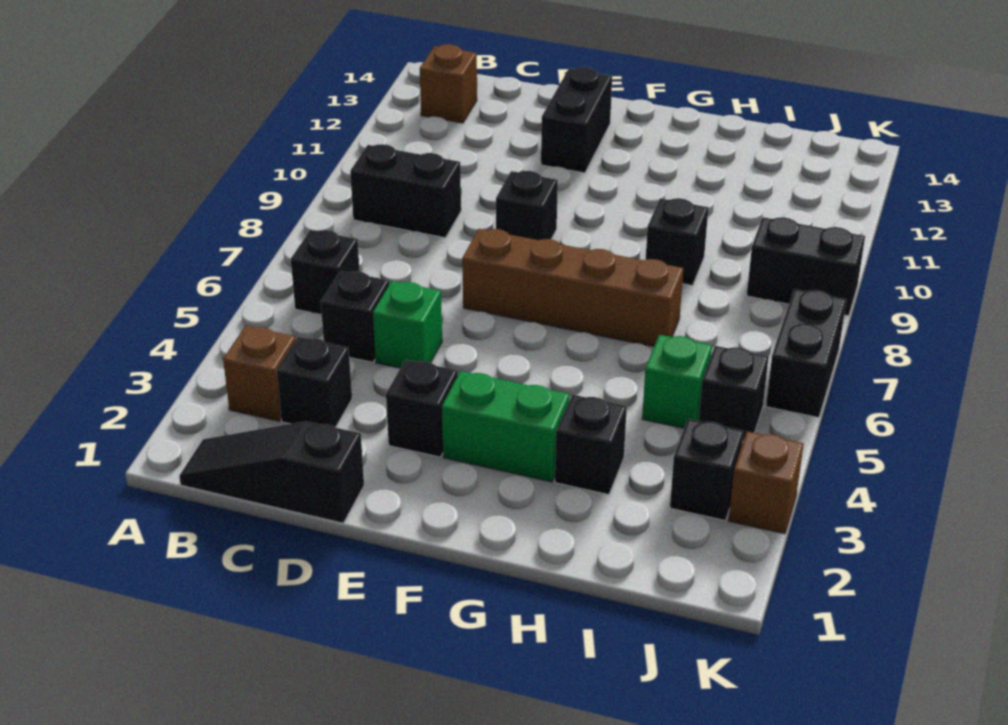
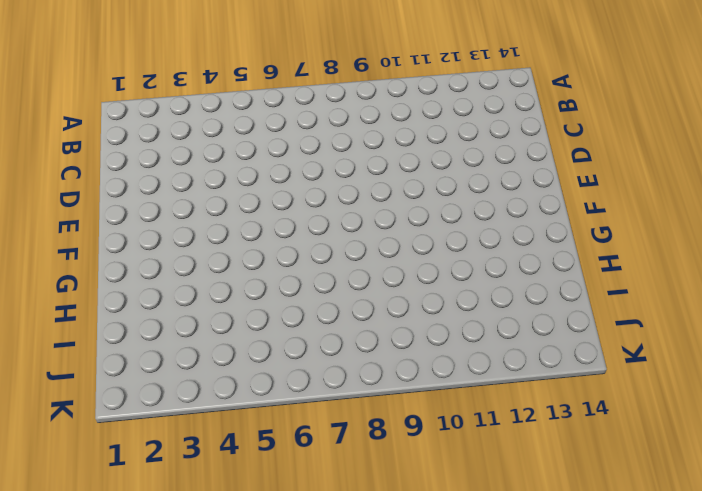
none -> black slope B1:D1 level 1 top D
none -> brown brick B3 level 1
none -> black brick B6 level 1

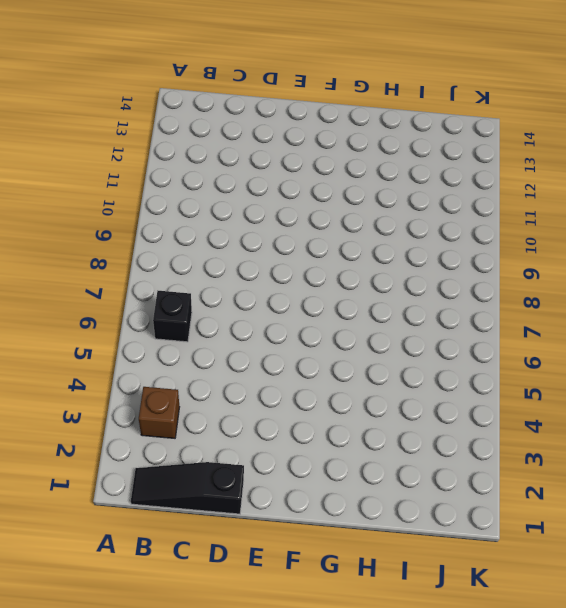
none -> black brick B9:C9 level 1
none -> brown brick B13 level 1
none -> black brick C3 level 1

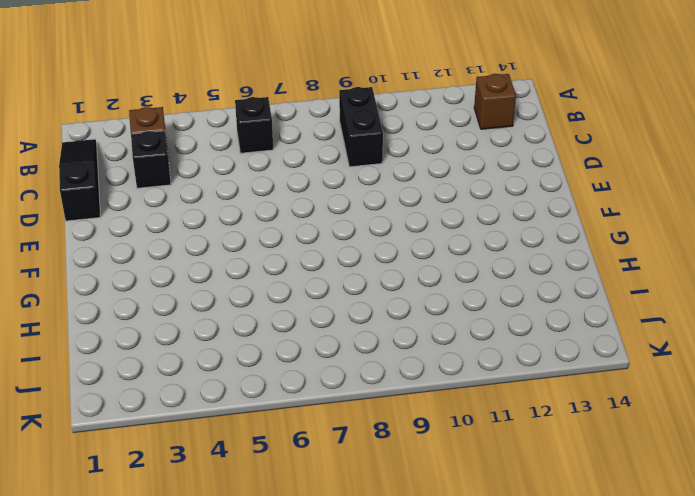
none -> black brick C5 level 1
none -> green brick D5 level 1
none -> black brick E3 level 1

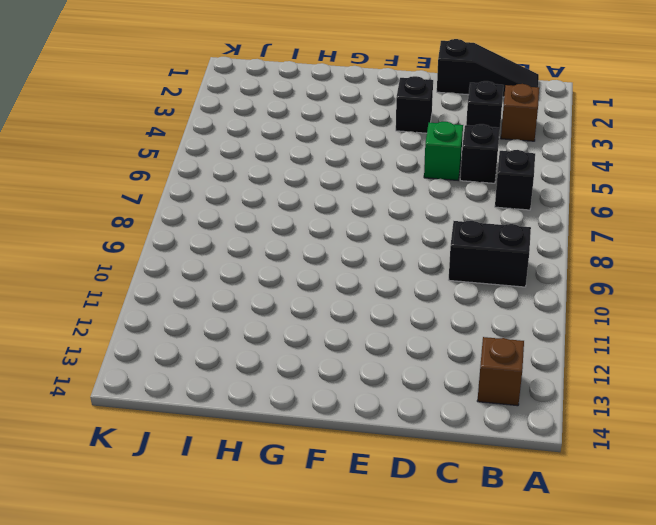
none -> brown brick E7:H7 level 1
none -> black brick E9 level 1
none -> black brick E12:E13 level 1

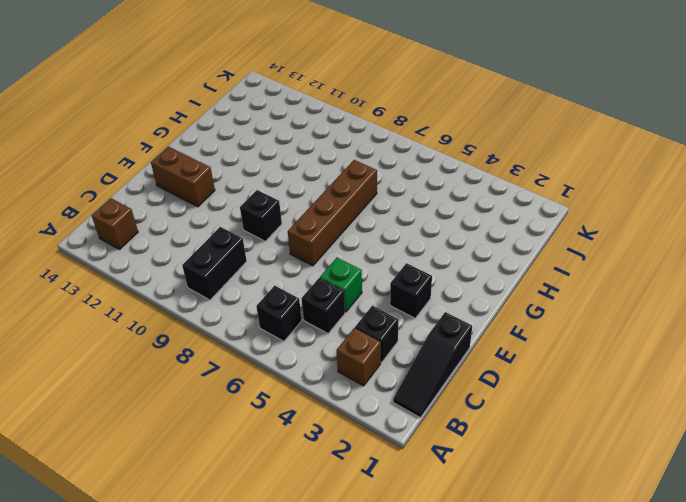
brown brick E12:E13 level 1 -> black brick E12:E13 level 1
none -> green brick F3:G3 level 1
none -> black brick H3 level 1
none -> black brick H9 level 1

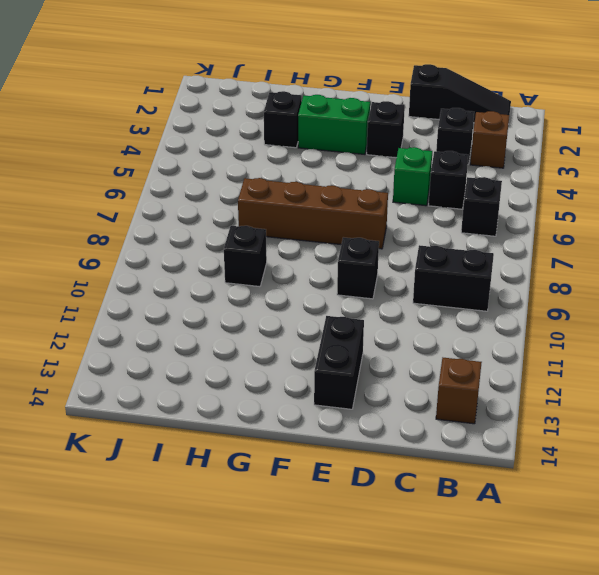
none -> green brick I5 level 1
none -> black brick J3 level 1
none -> black brick J5 level 1

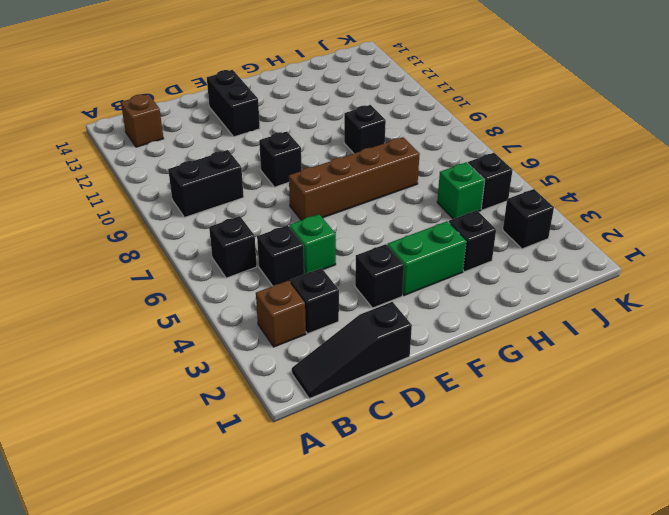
none -> black brick J9:K9 level 1
none -> brown brick K3 level 1
none -> black brick K6:K7 level 1

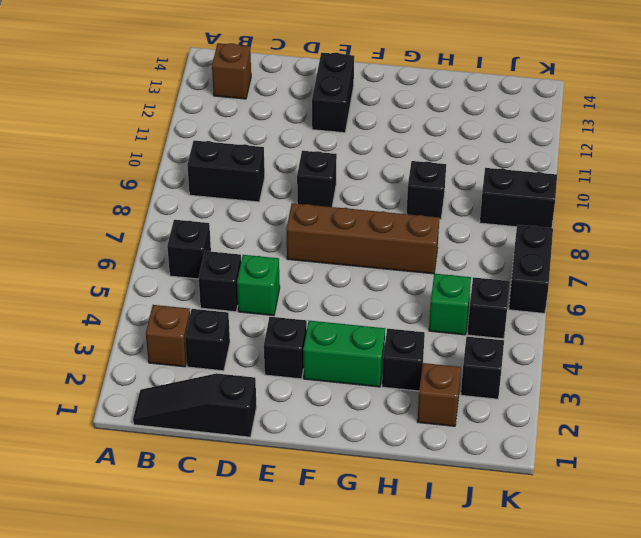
brown brick I2 level 1 -> brown brick K3 level 1

